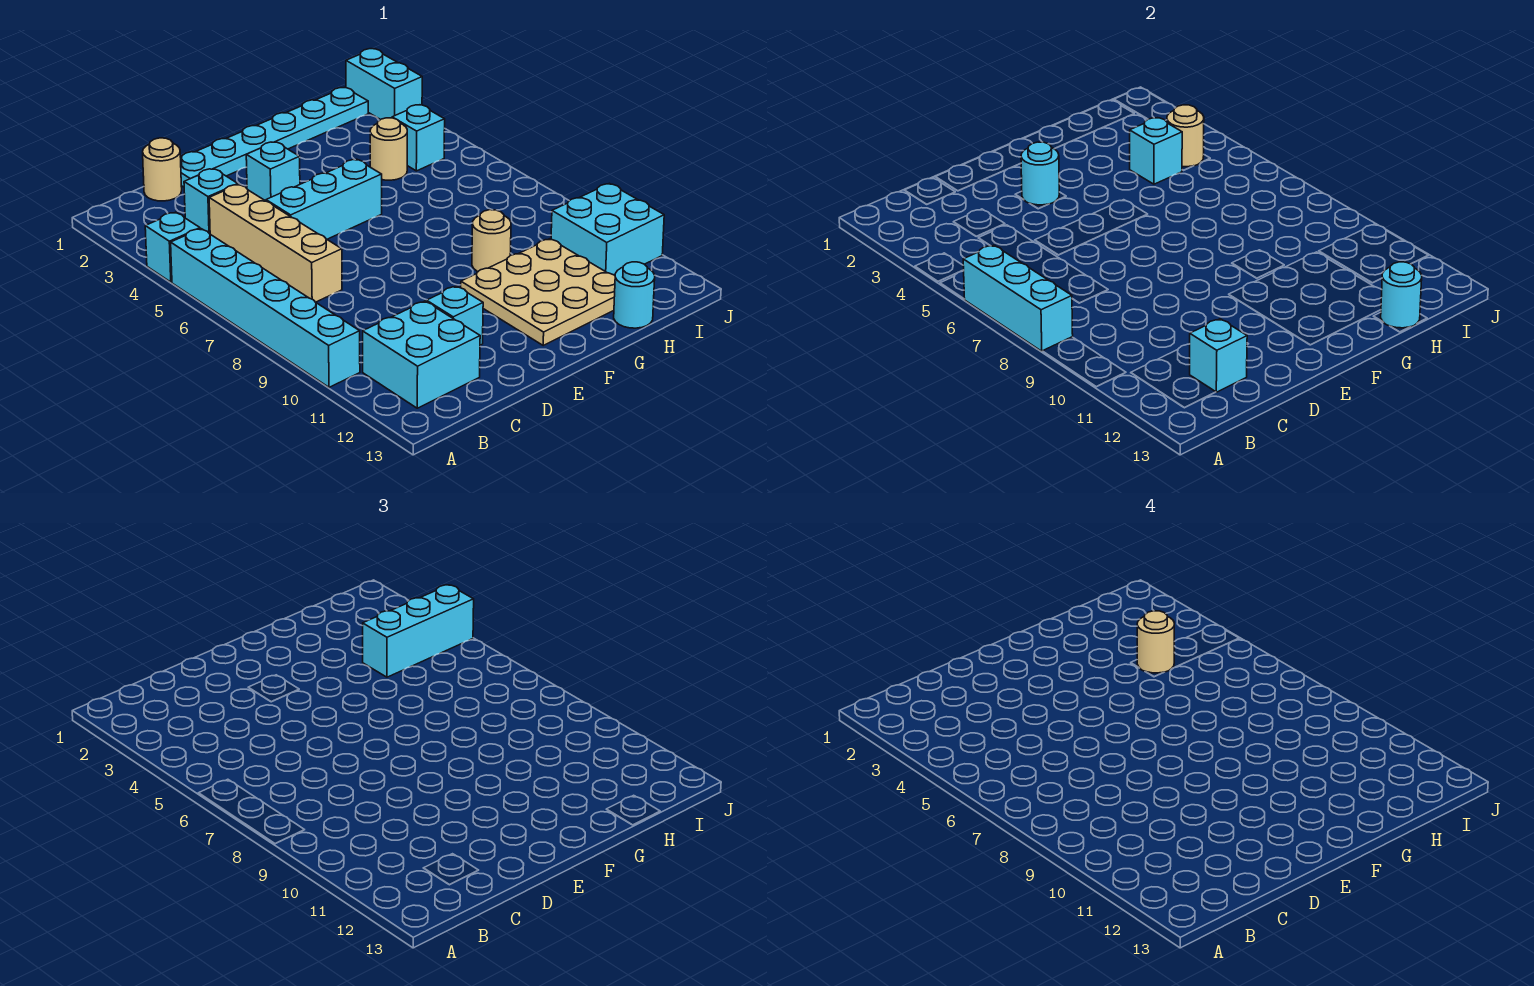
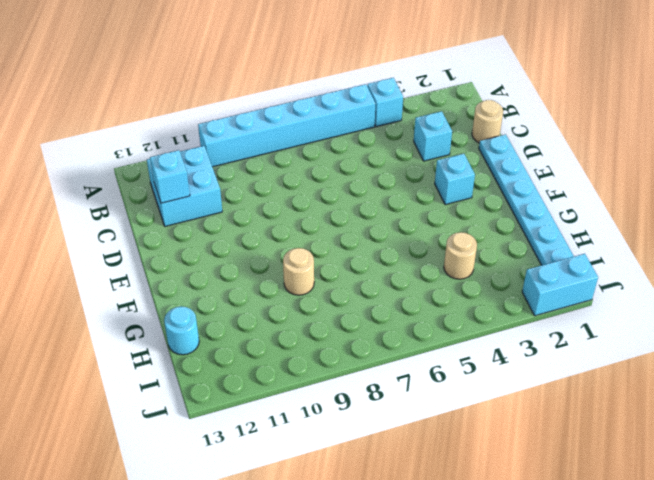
none -> tan brick C4:C7 level 1
none -> cyan brick D5:F5 level 1
none -> cyan brick D11 level 1

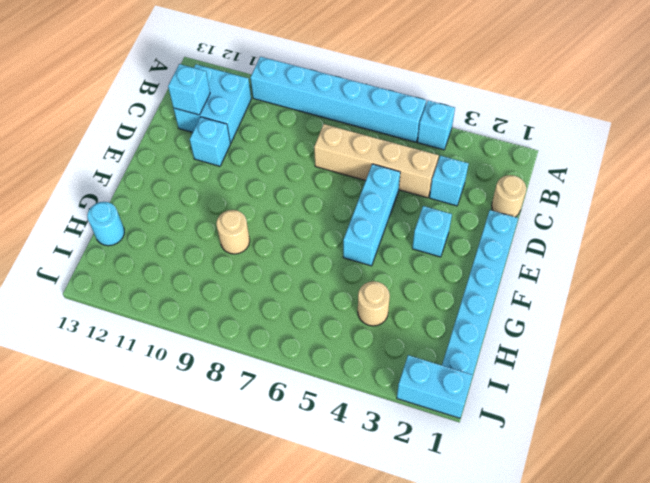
none -> tan plate F10:H12 level 1
none -> cyan brick I4 level 1
none -> cyan brick I10:J11 level 1

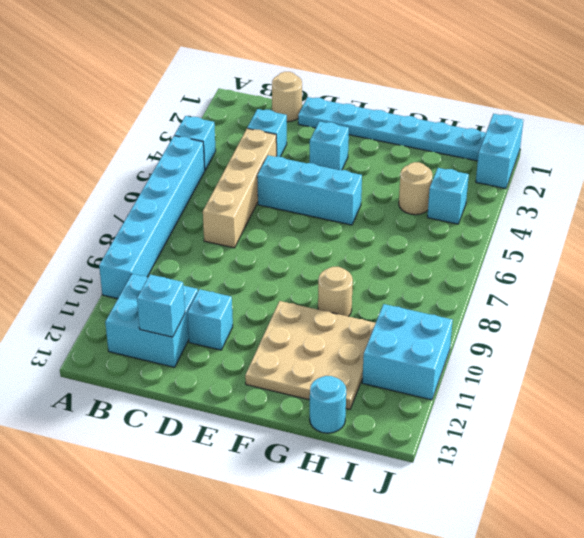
none -> cyan brick A6:A8 level 2
none -> cyan round brick E3 level 2
none -> cyan brick H4 level 2

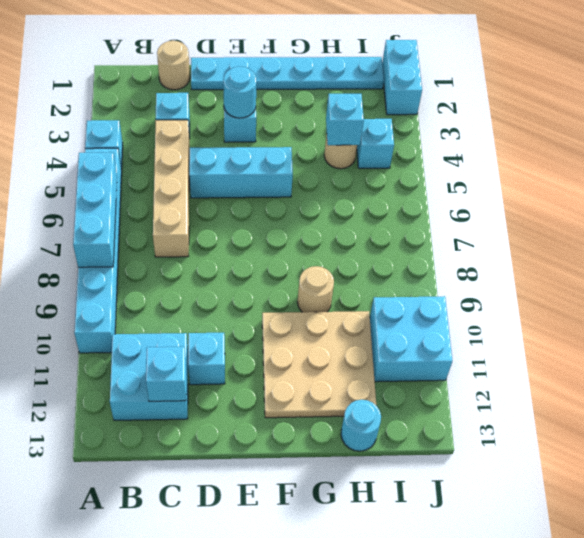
none -> cyan round brick H13 level 2
none -> tan round brick I4 level 2
none -> cyan brick H4:J4 level 3

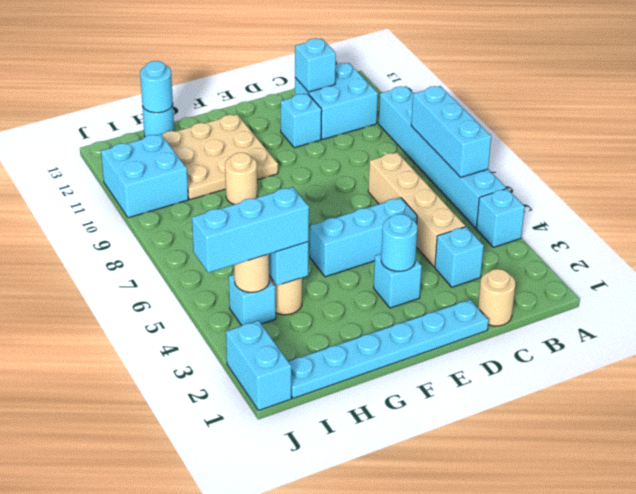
none -> tan round brick H4 level 4

